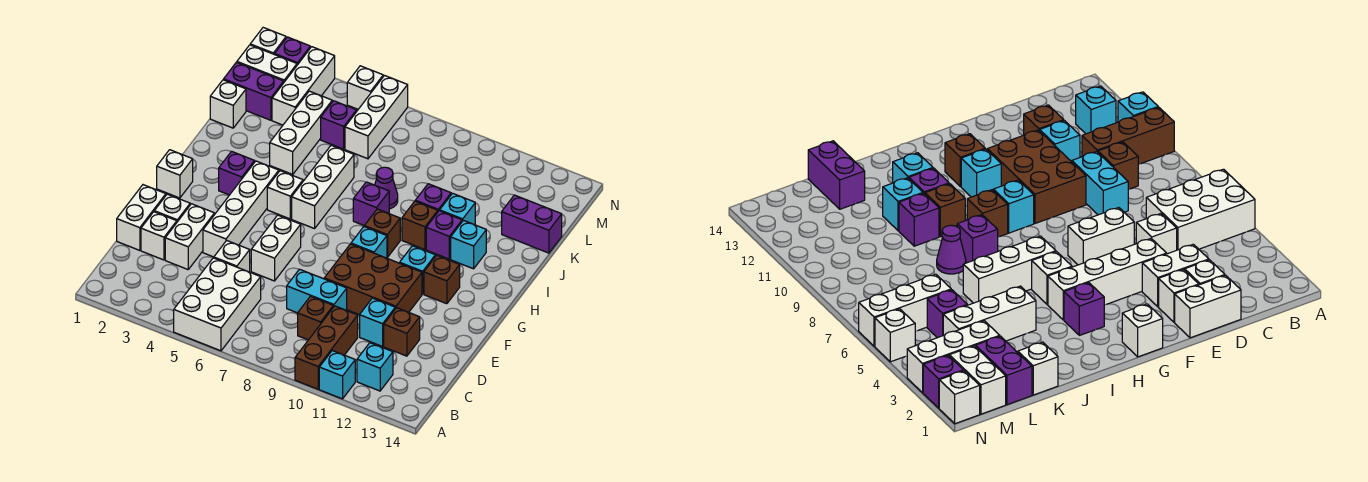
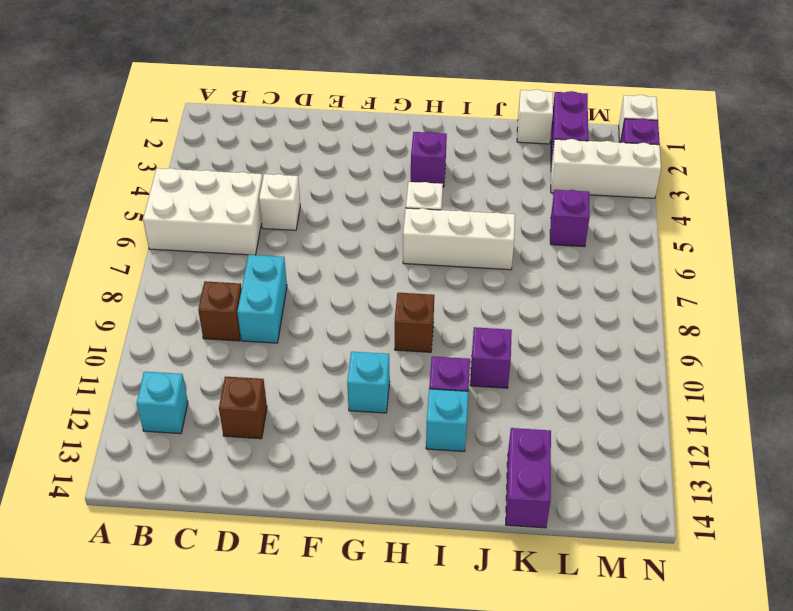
none -> brown brick A10:C10 level 1
none -> cyan brick A11 level 1
none -> white brick D1:E1 level 1
none -> white brick D2 level 1

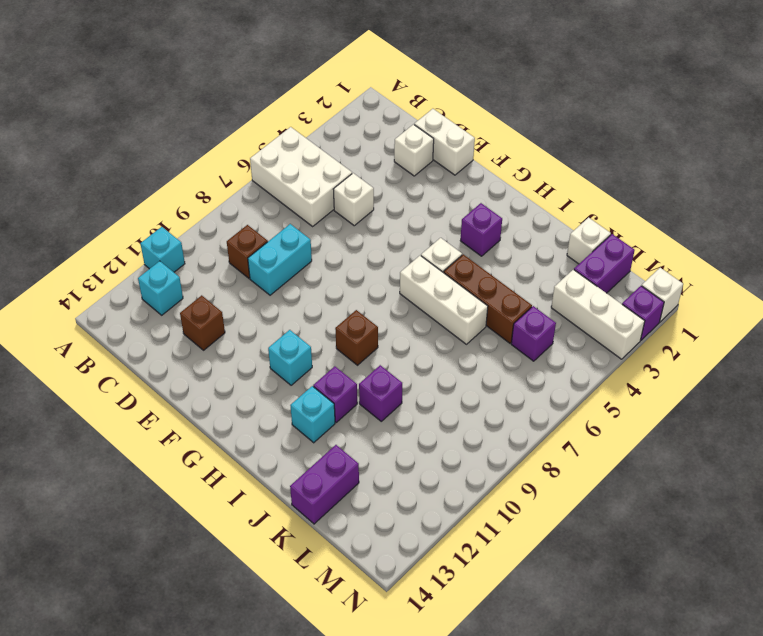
brown brick I5:K5 level 1 -> brown brick A10:C10 level 1
none -> white brick D3:E3 level 1
none -> cyan brick D11 level 1
none -> white brick E2 level 1
none -> white brick E4:H4 level 1

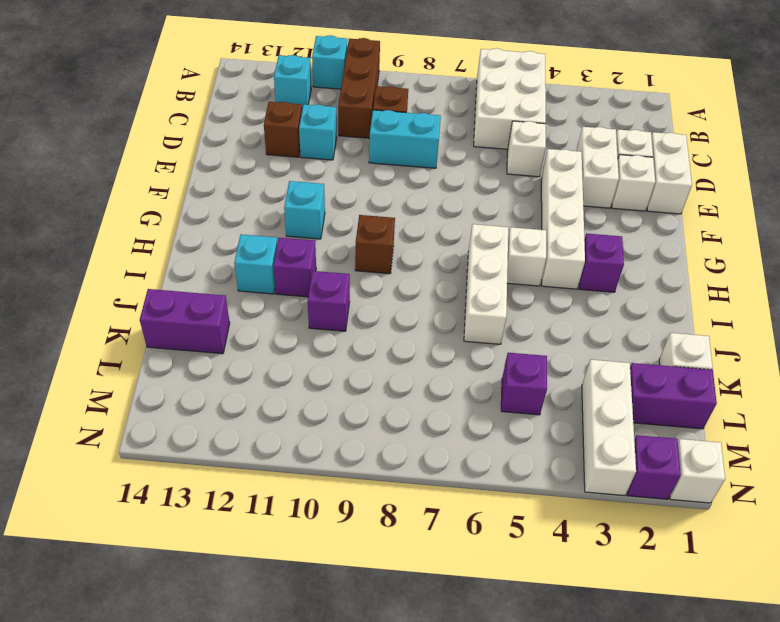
none -> white brick E6:F6 level 1
none -> brown brick E9:F11 level 1
none -> white brick G1 level 1
none -> cyan brick G9 level 1

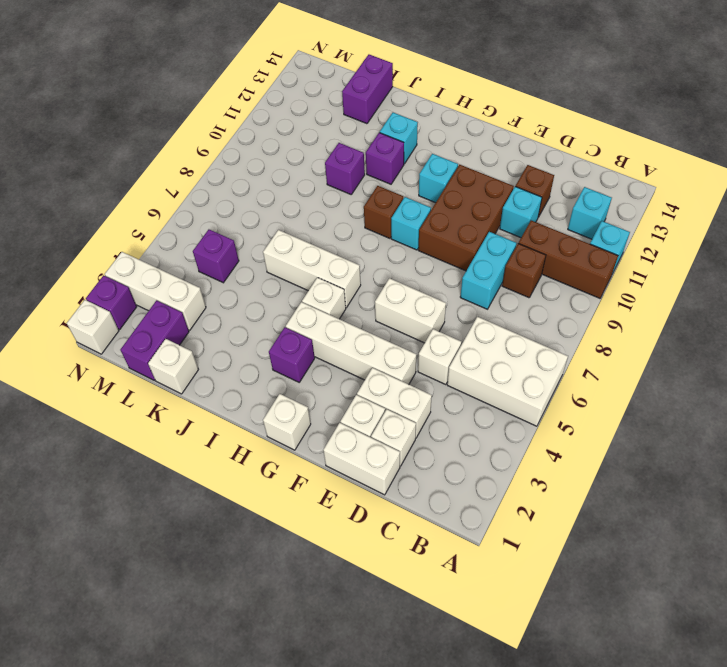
none -> brown brick G12 level 1
none -> purple brick I8 level 1
none -> brown brick I10 level 1
none -> white brick J4:L4 level 1

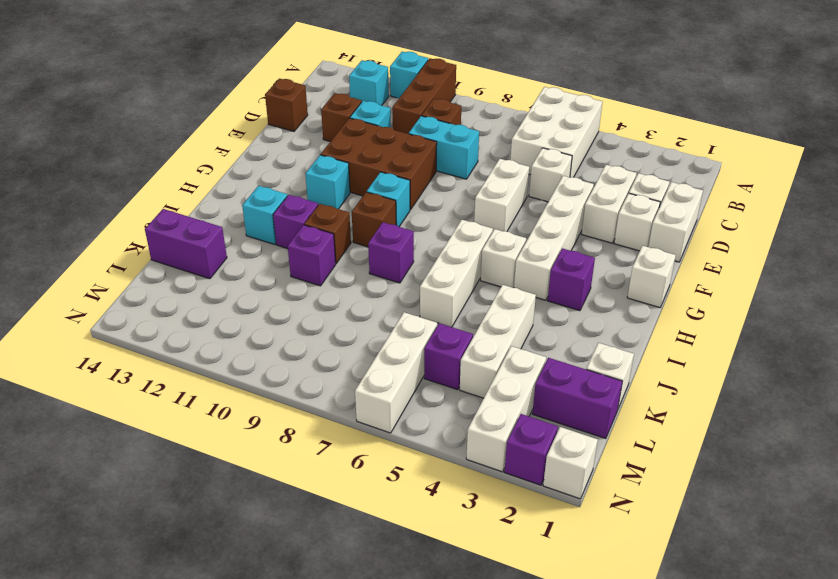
brown brick D14 level 1 -> brown brick G12 level 1
none -> purple cone J8 level 1
none -> cyan brick J11 level 1
none -> white brick M1:M2 level 1
none -> white brick N5 level 1

